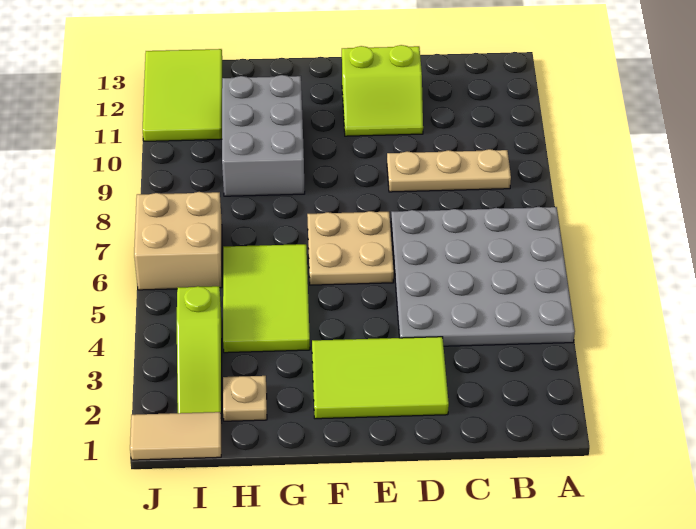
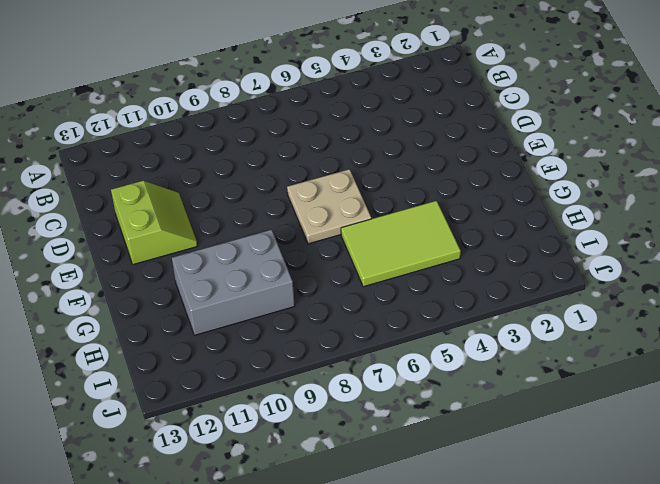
none -> grey plate A4:D7 level 1
none -> tan plate B9:D9 level 1
none -> lime tile D2:F3 level 1

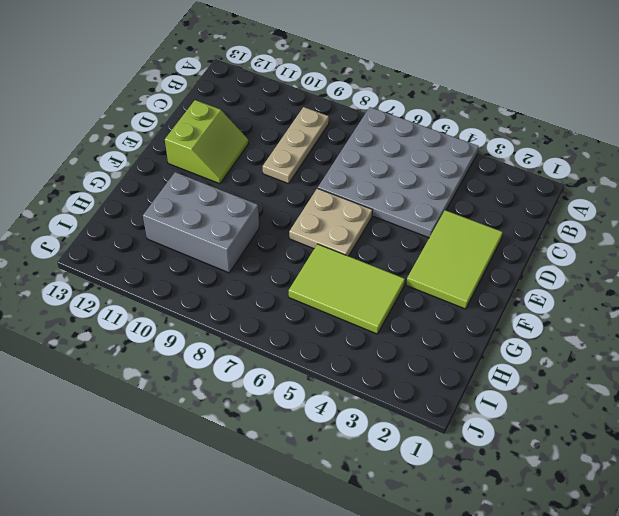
none -> tan plate H2 level 1
none -> tan tile I1:J1 level 1
none -> lime slope I2:I4 level 1 top 4

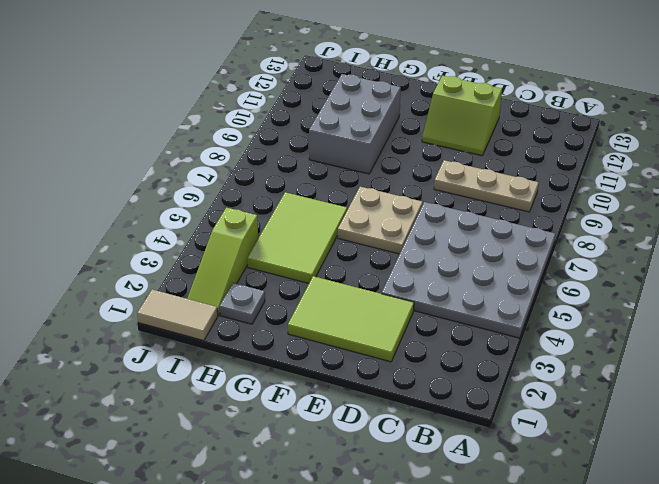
grey plate H2 level 1 -> tan plate H2 level 1
none -> tan brick I6:J7 level 1
none -> lime tile I11:J13 level 1

